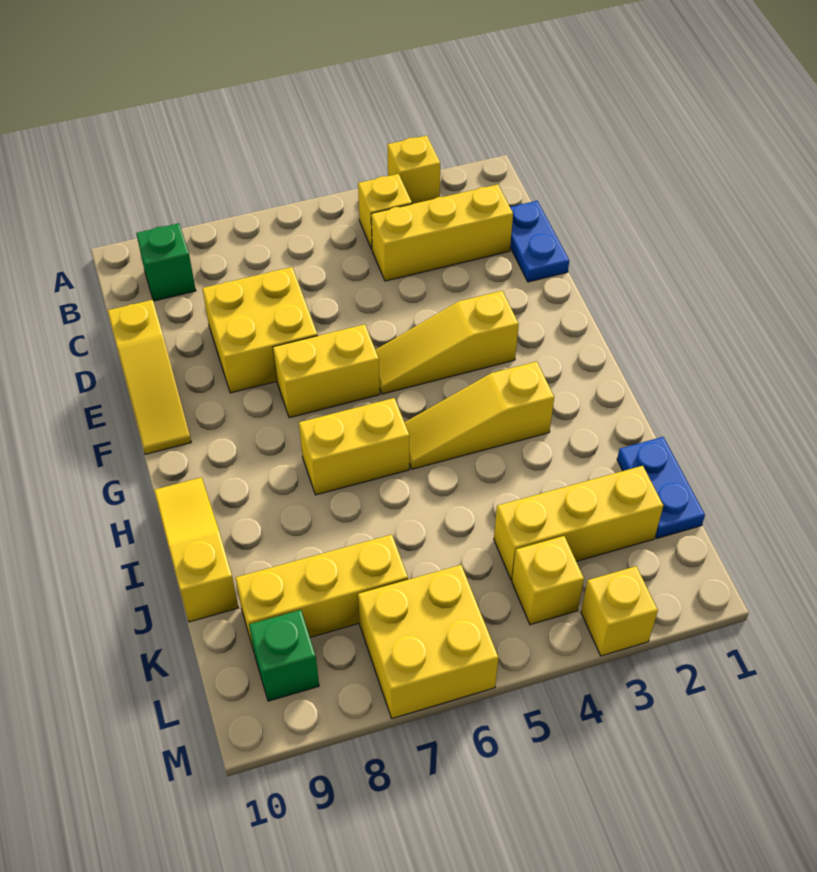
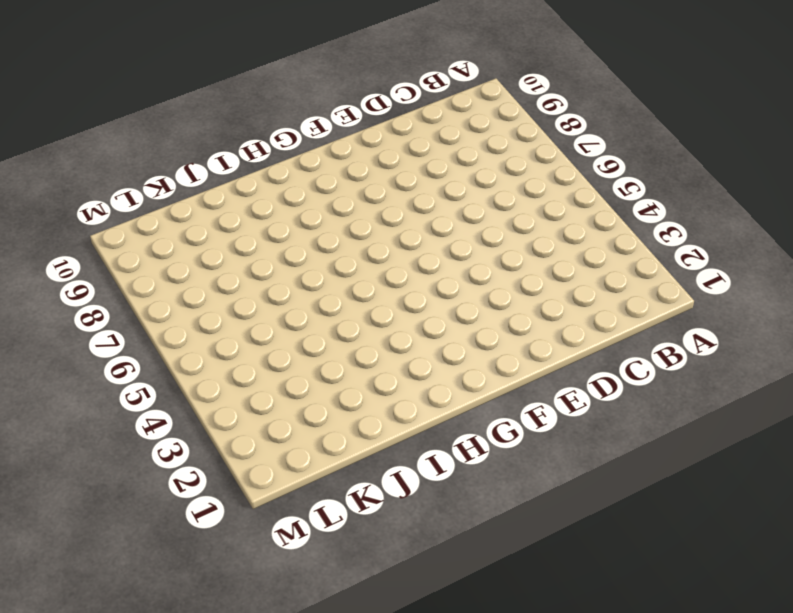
none -> yellow brick A3 level 1
none -> yellow brick B4 level 1
none -> green brick B9 level 1

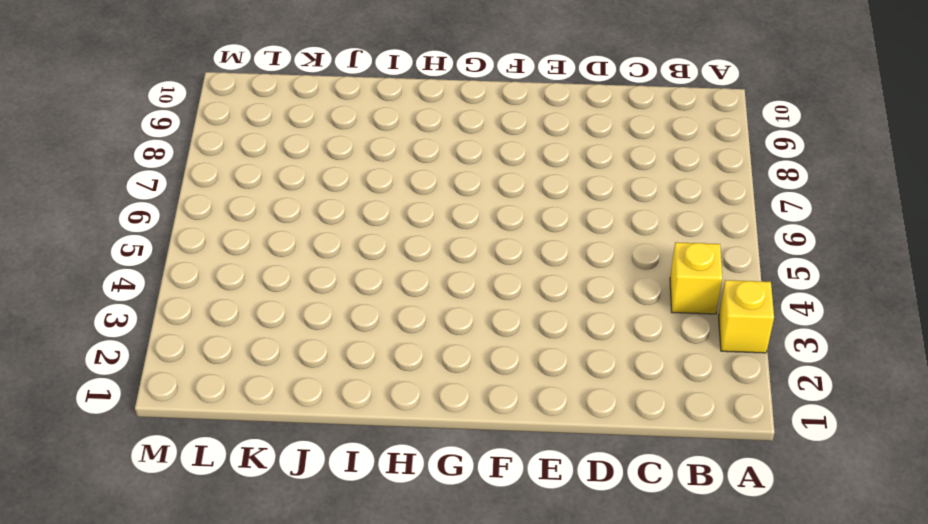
none -> green brick B9 level 1
none -> blue plate C1:D1 level 1
none -> yellow brick C2:C4 level 1

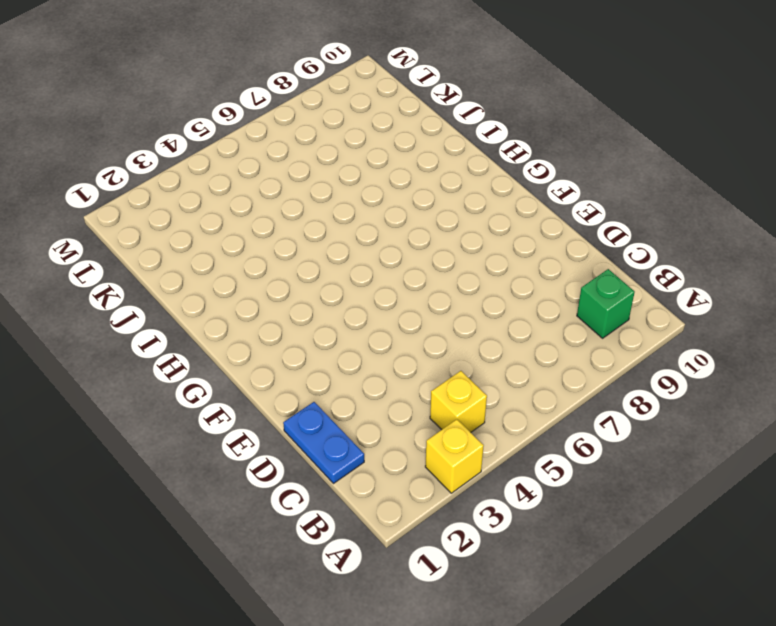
none -> yellow brick C2:C4 level 1
none -> yellow brick D7:E8 level 1
none -> yellow slope D10:F10 level 1 top D

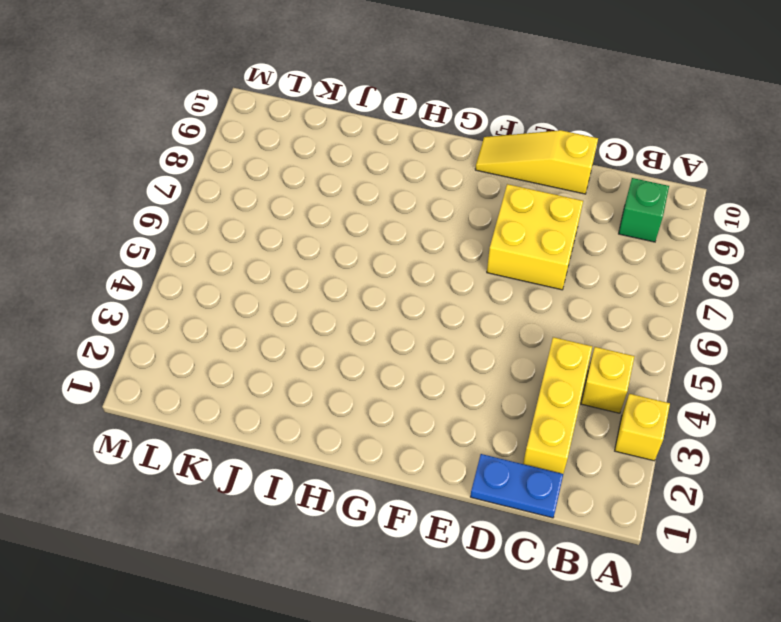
none -> yellow slope F3:F5 level 1 top 3
none -> yellow brick F6:F7 level 1
none -> yellow slope H3:H5 level 1 top 3

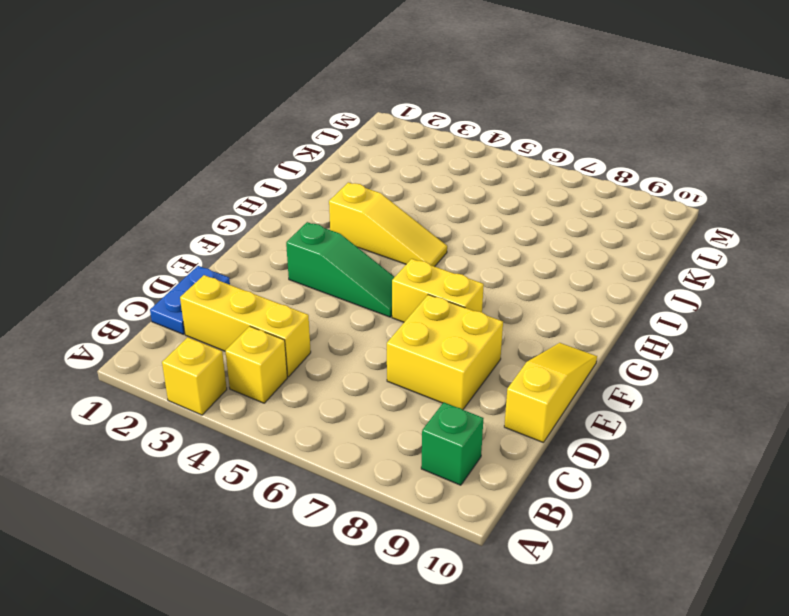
green slope F3:F5 level 1 top 3 -> yellow slope F3:F5 level 1 top 3
none -> yellow brick H6:H7 level 1
none -> yellow slope H10:J10 level 1 top J
none -> blue plate J1:K1 level 1

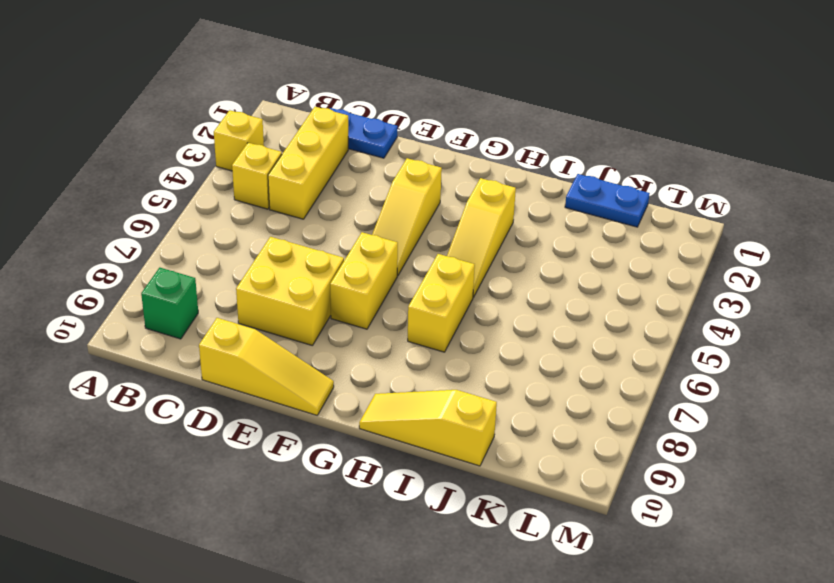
none -> yellow brick K2:K4 level 1
none -> yellow brick K7:K9 level 1
none -> yellow brick L4 level 1

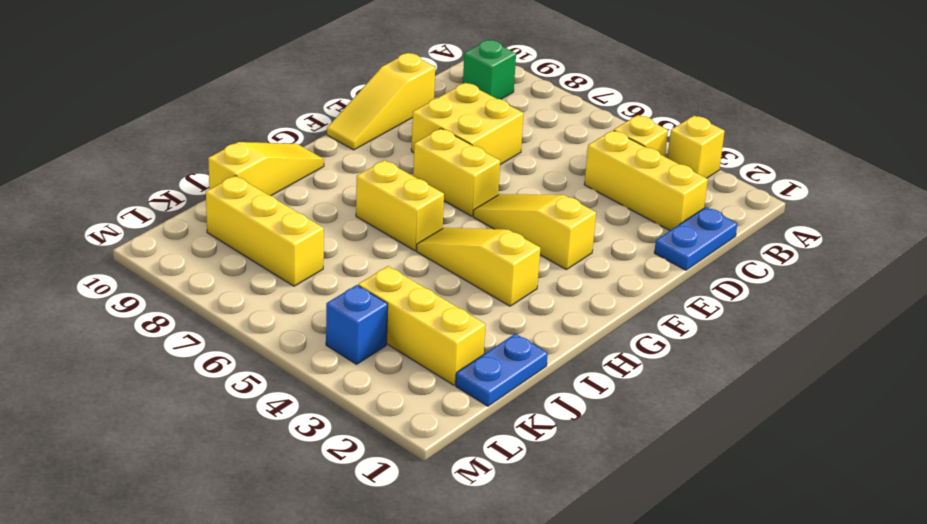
blue brick L4 level 1 -> yellow brick L4 level 1
none -> yellow brick L6:M7 level 1
none -> green brick L9 level 1
none -> yellow brick M3 level 1

